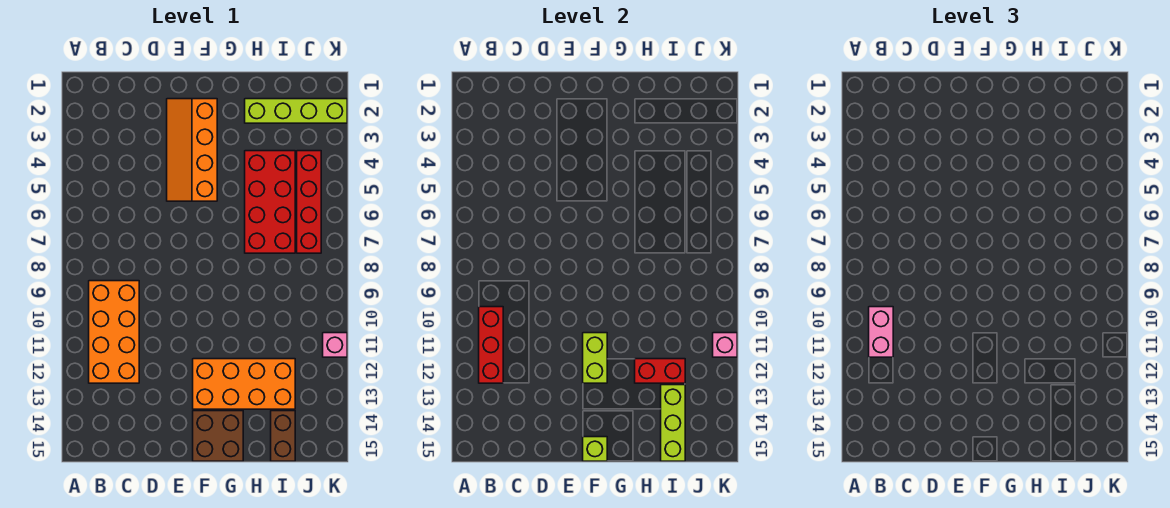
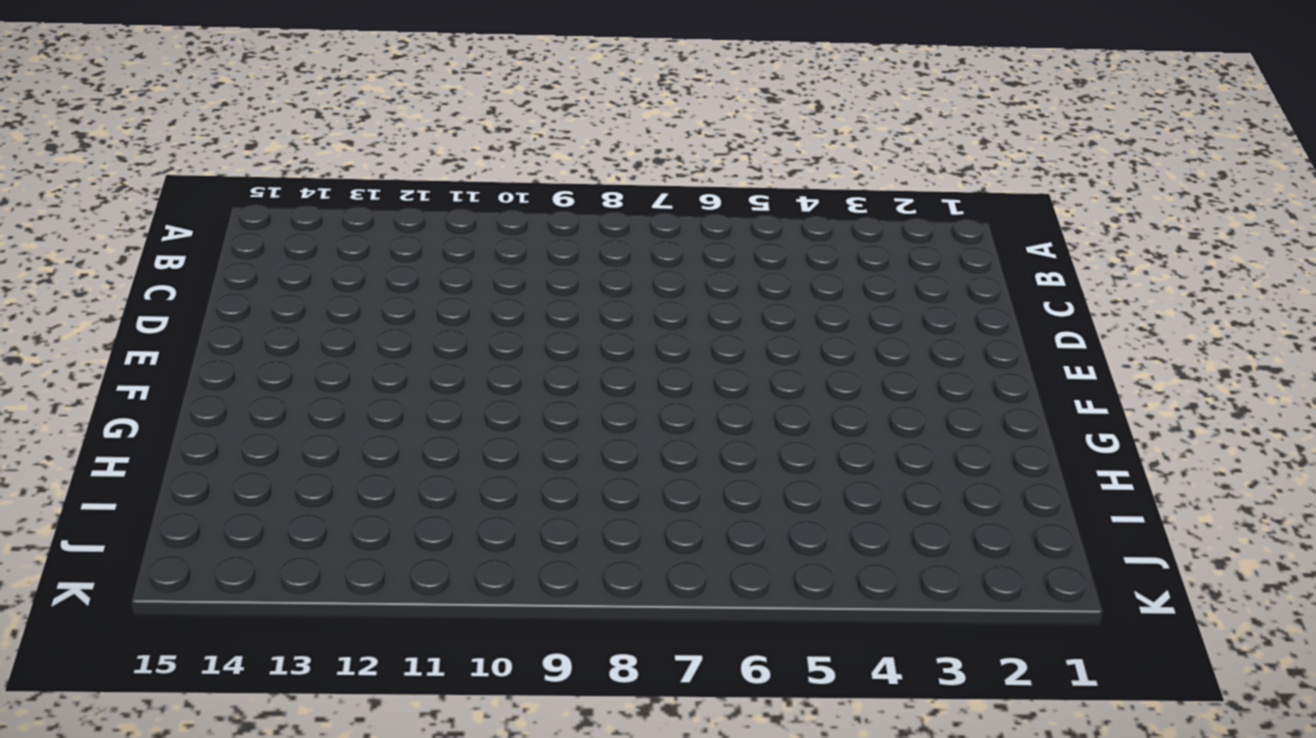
none -> orange brick B9:C12 level 1
none -> orange slope E2:F5 level 1 top F
none -> orange brick F12:I13 level 1

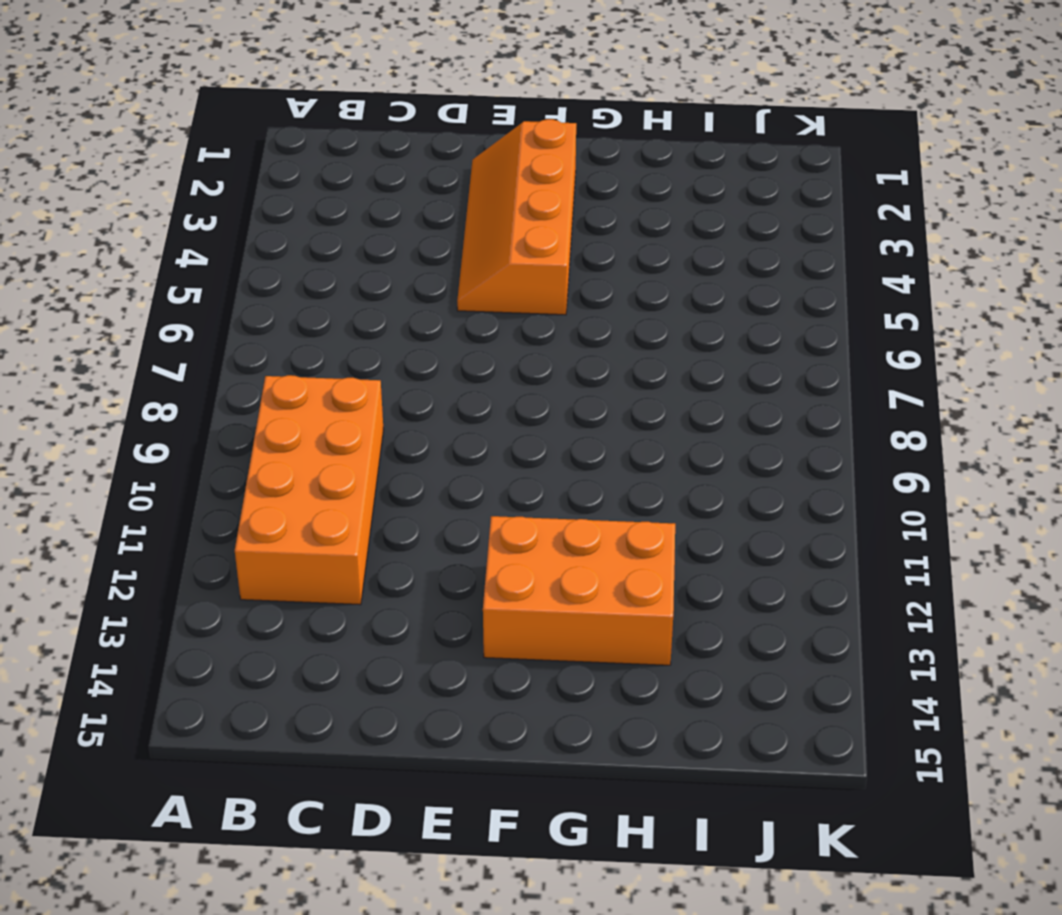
orange brick F12:H13 level 1 -> orange brick F12:I13 level 1
none -> brown brick F14:G15 level 1
none -> lime brick H2:K2 level 1
none -> red brick H4:I7 level 1

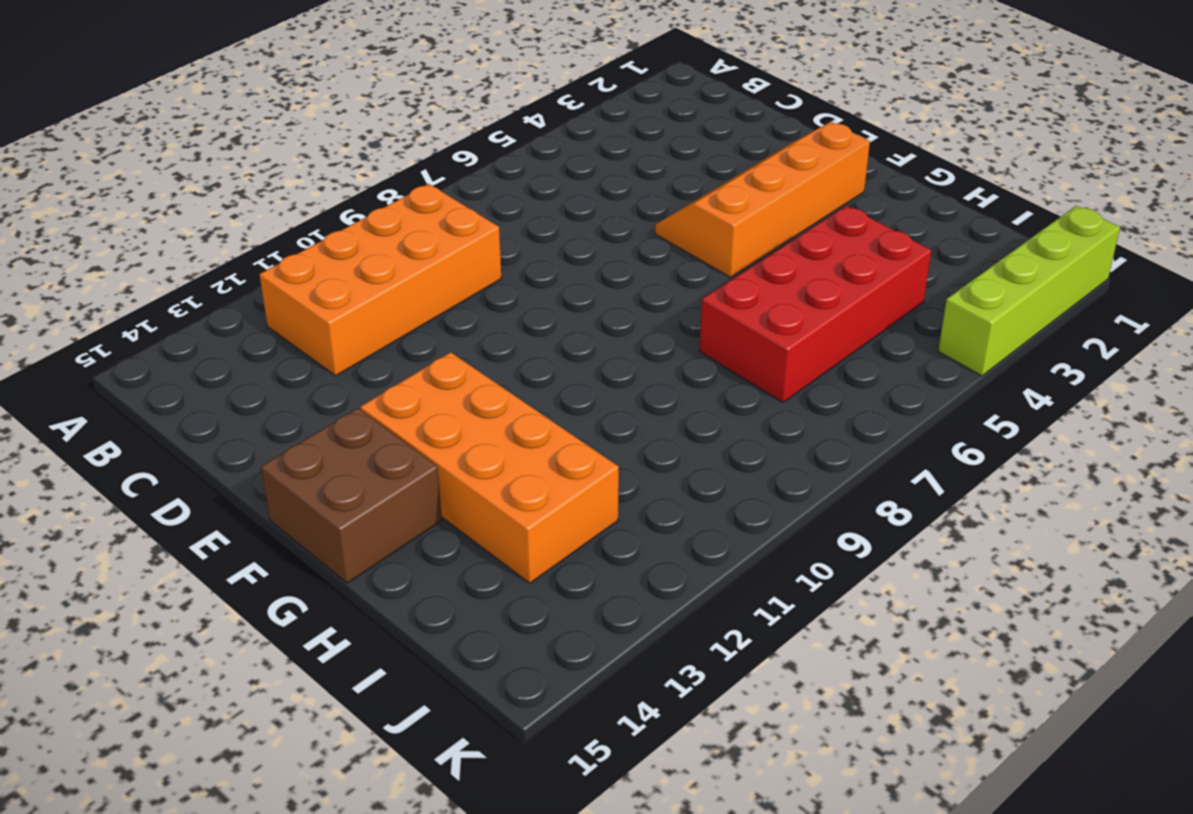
lime brick K1:K4 level 1 -> lime brick H2:K2 level 1
none -> brown brick I14:I15 level 1
none -> red brick J4:J7 level 1
none -> pink brick K11 level 1

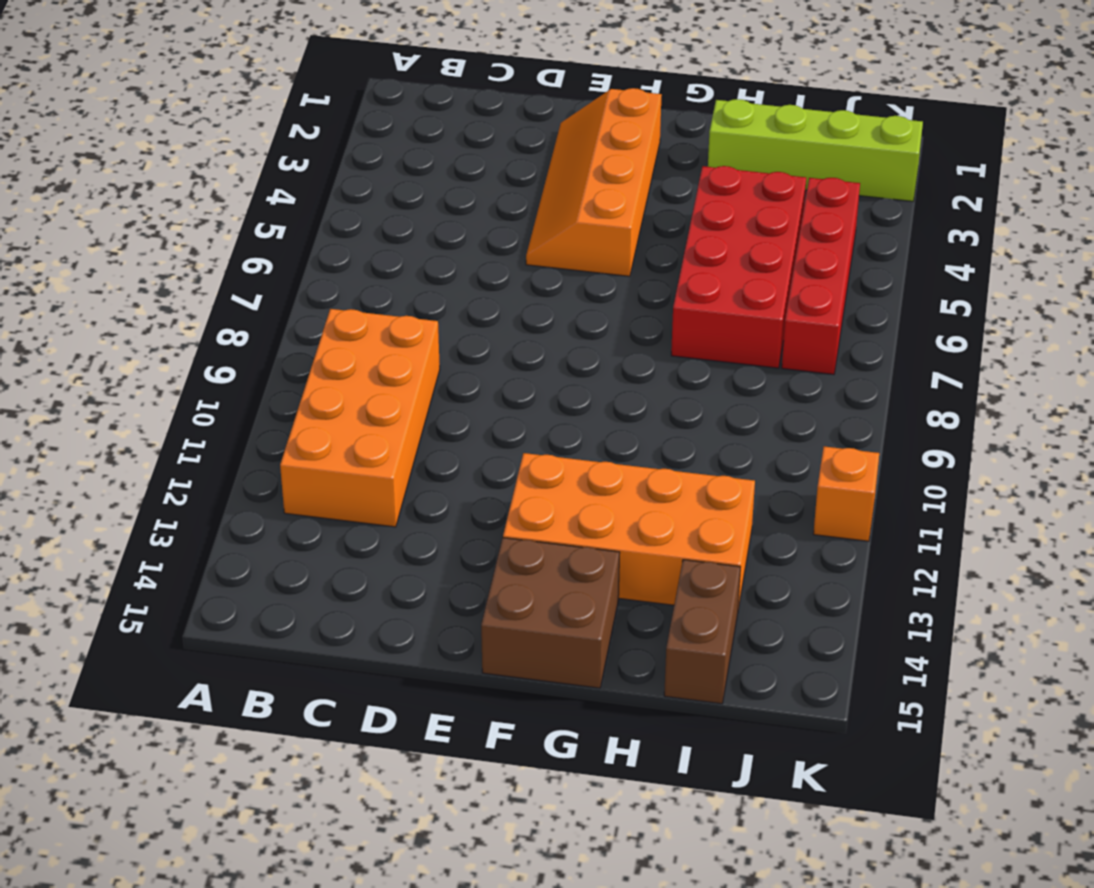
orange brick K11 level 1 -> pink brick K11 level 1
none -> red brick B10:B12 level 2
none -> lime brick F11:F12 level 2
none -> lime brick F15 level 2

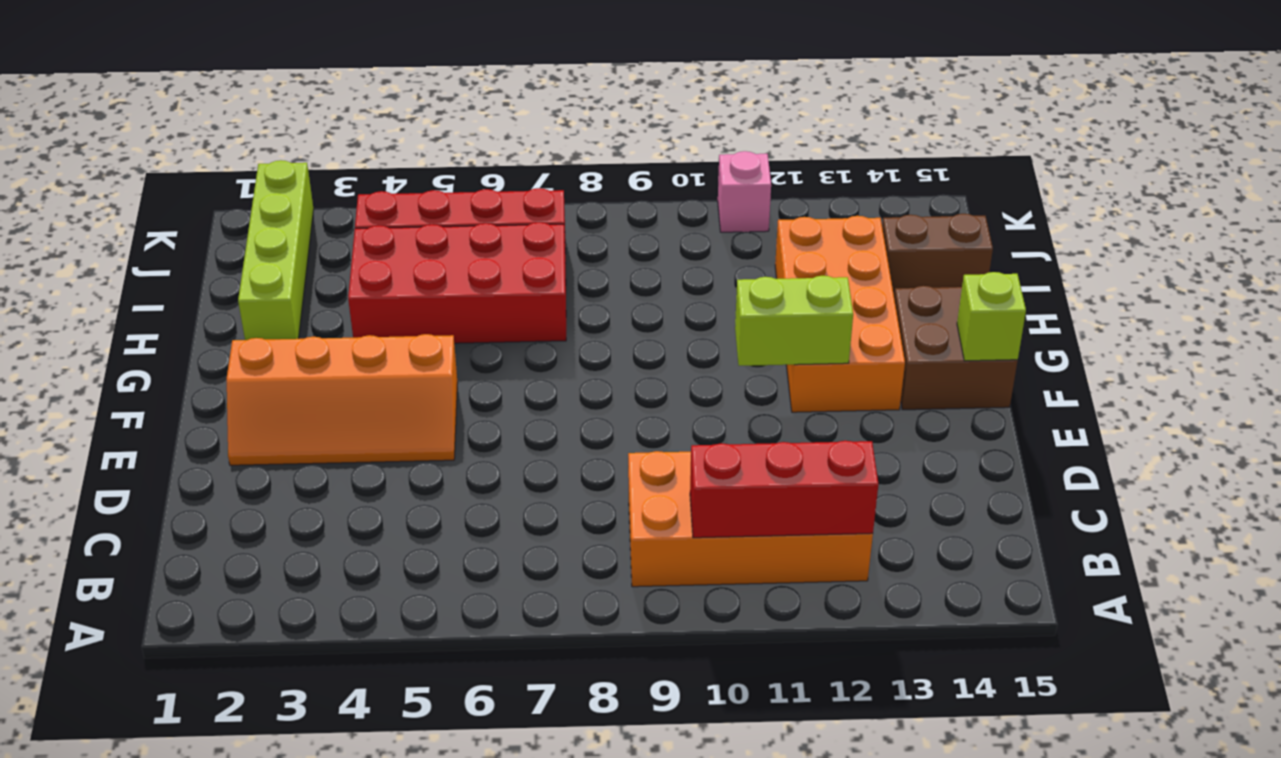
none -> red brick H12:I12 level 2
none -> lime brick I13:I15 level 2
none -> pink brick K11 level 2

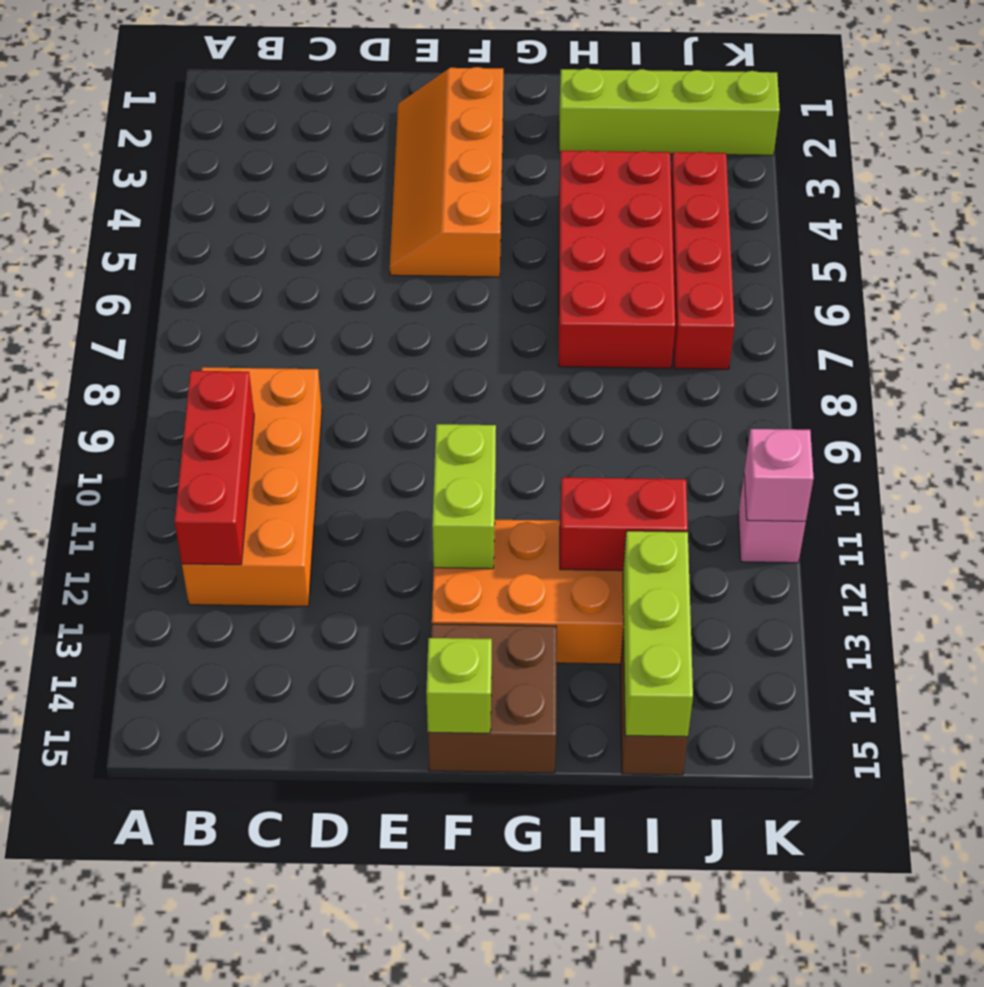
none -> pink brick B10:B11 level 3

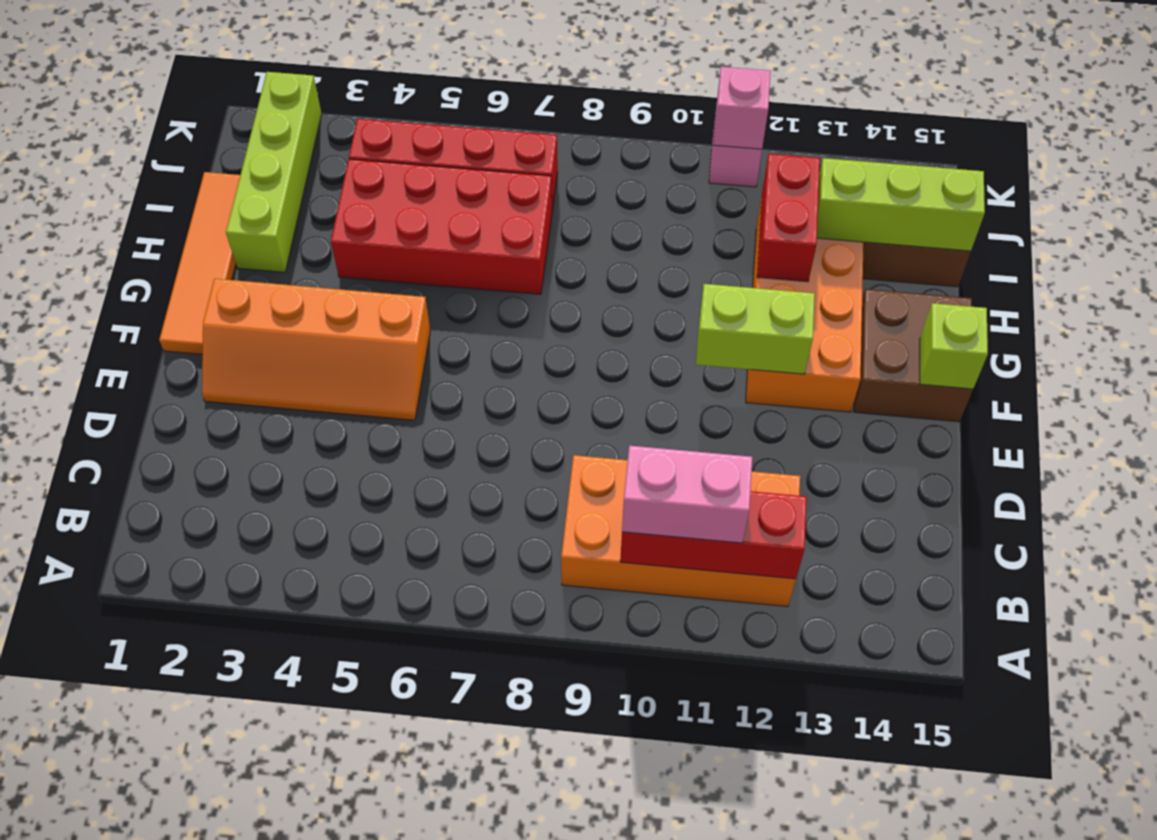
orange tile F1:I1 level 1 -> none

